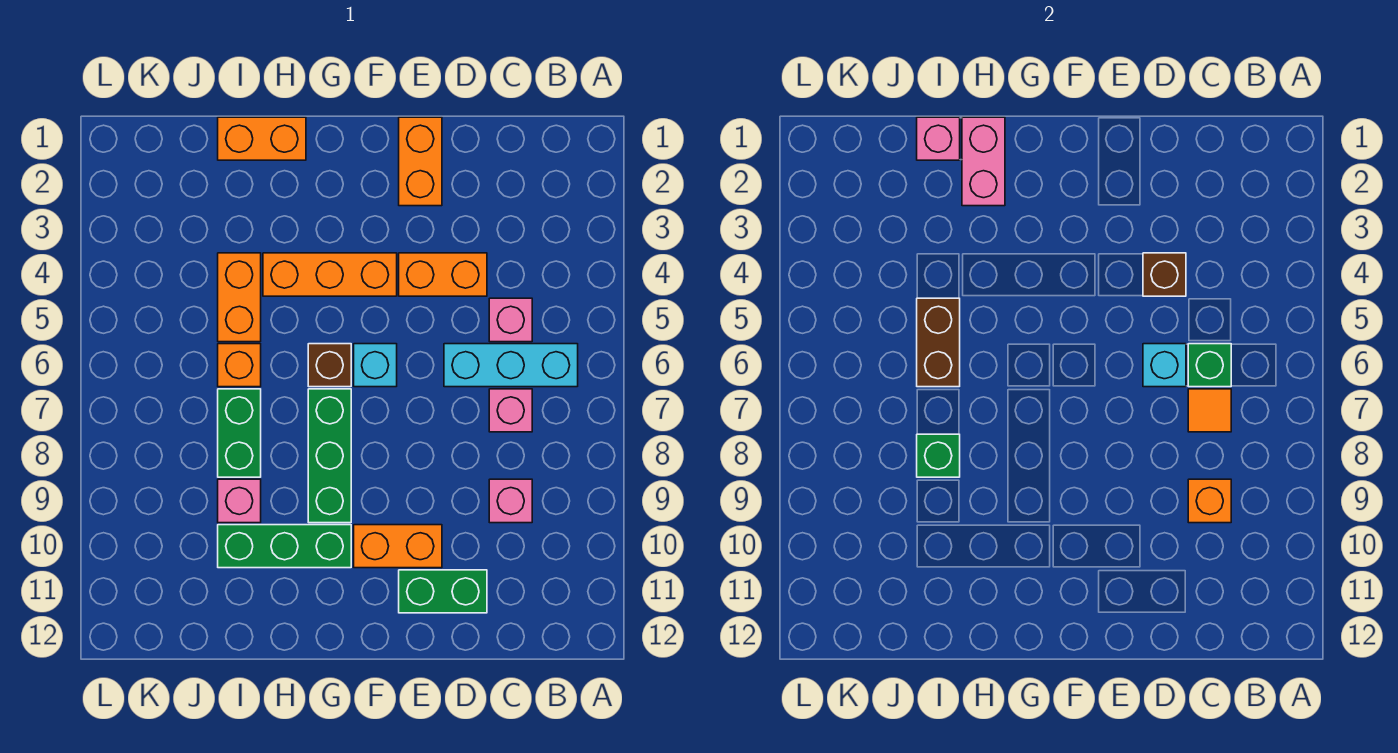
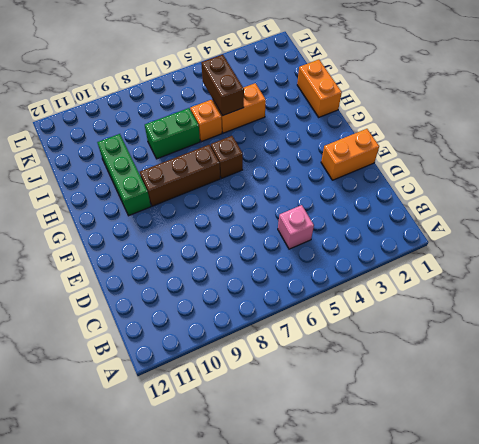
brown brick G7:G9 level 1 -> green brick G7:G9 level 1
brown brick I5:J5 level 2 -> brown brick I5:I6 level 2
none -> cyan brick B6:D6 level 1
none -> pink brick C7 level 1
none -> pink brick C9 level 1

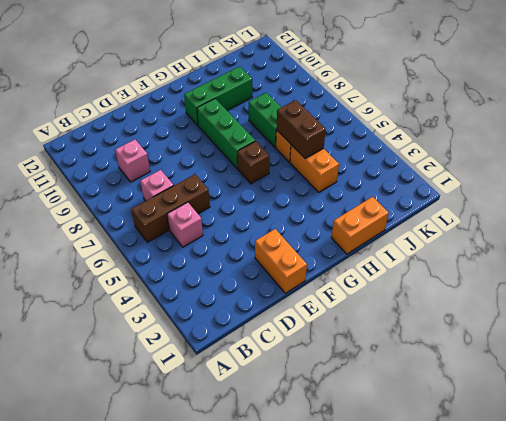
brown brick B6:D6 level 1 -> cyan brick B6:D6 level 1
none -> orange brick D4:E4 level 1
none -> green brick D11:E11 level 1
none -> orange brick E10:F10 level 1

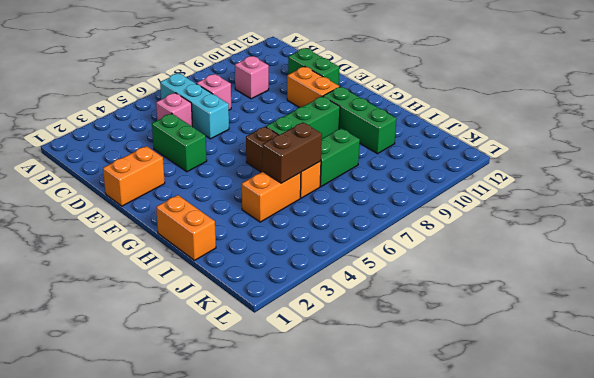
green brick D4:E4 level 1 -> orange brick D4:E4 level 1
none -> orange brick F4:H4 level 1
none -> cyan brick F6 level 1
none -> pink brick I9 level 1

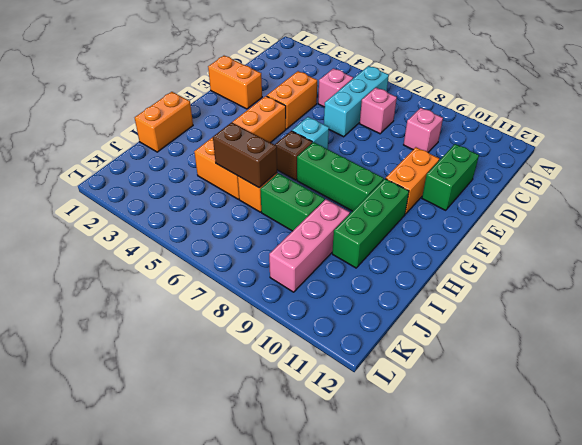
pink brick I9:K9 level 1 -> pink brick I9 level 1
none -> green brick C6 level 2
none -> orange tile C7 level 2
none -> orange brick C9 level 2

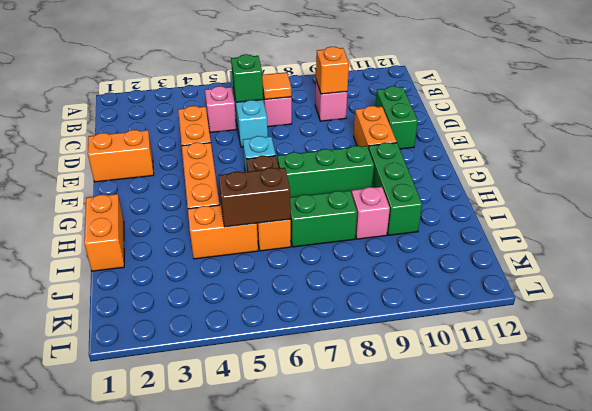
none -> brown brick D4 level 2
none -> cyan brick D6 level 2
none -> pink brick H1:H2 level 2

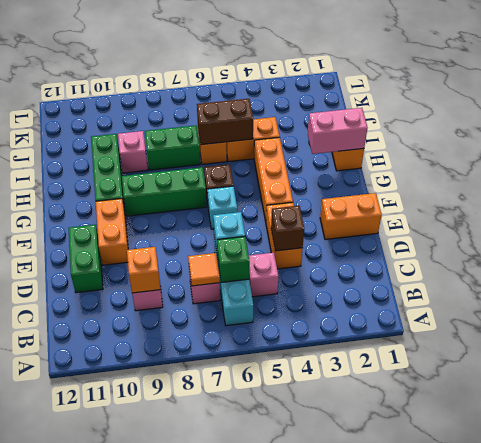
none -> pink brick I1 level 2
none -> green brick I8 level 2

